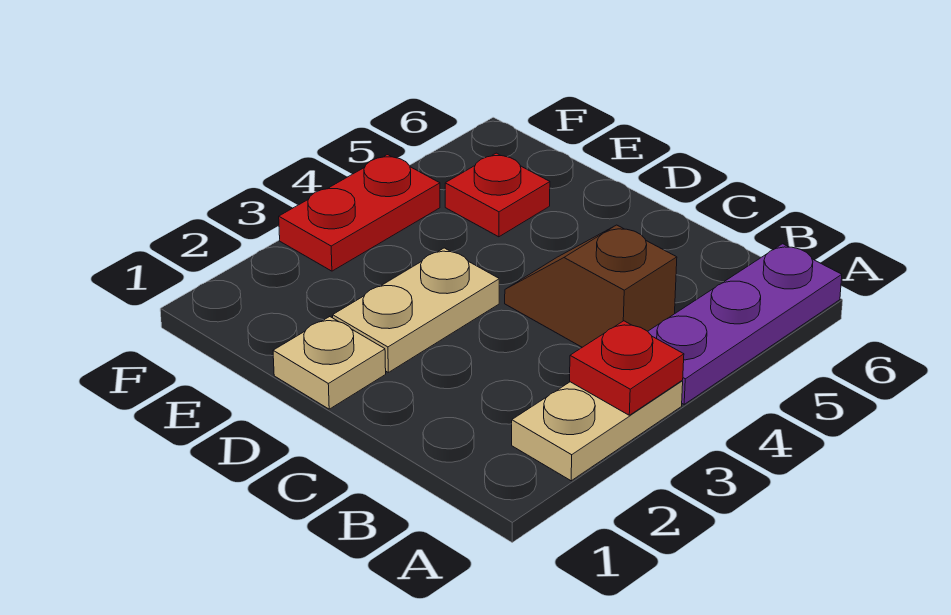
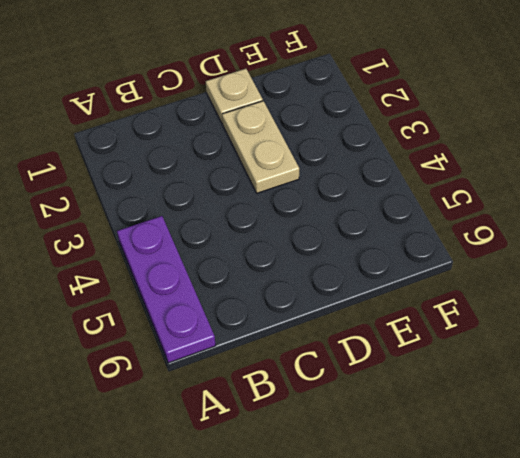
none -> tan plate A2:A3 level 1
none -> brown slope B4:C4 level 1 top B

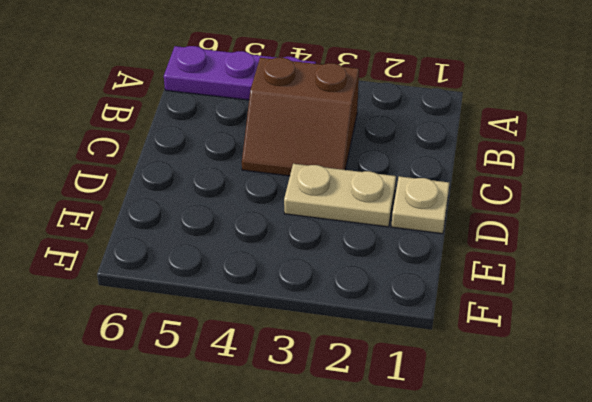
brown slope B3:C4 level 1 top B -> brown slope B4:C4 level 1 top B
none -> tan plate A2:A3 level 1
none -> red plate E5 level 1

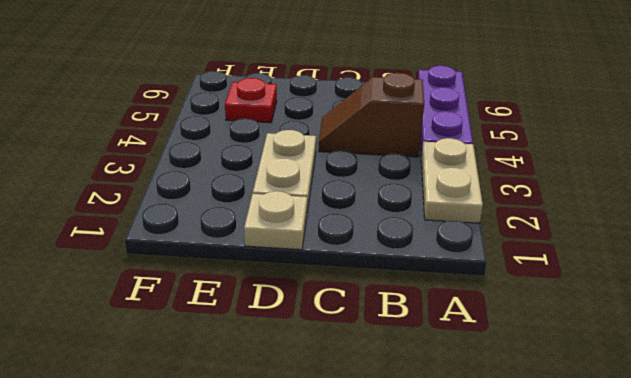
none -> red plate F3:F4 level 1
none -> red plate A3 level 2

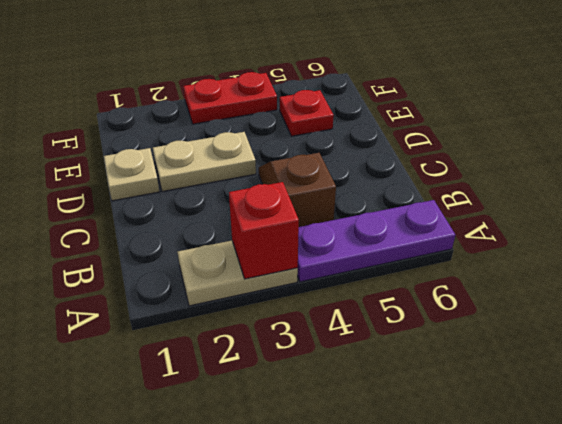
red brick A3 level 2 -> red plate A3 level 2

